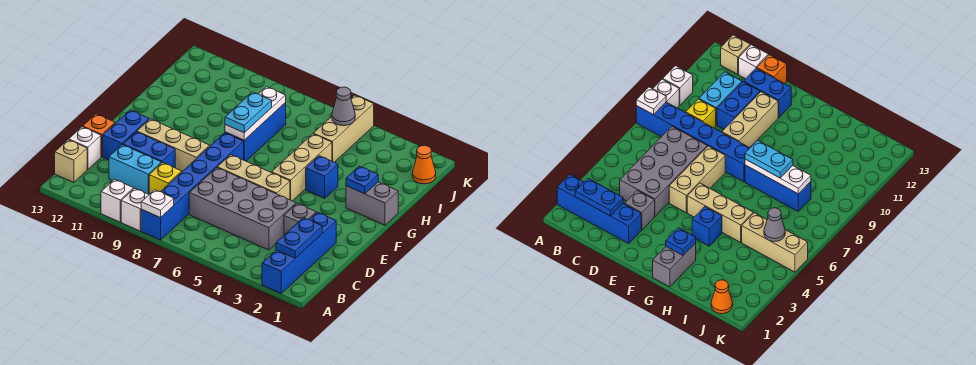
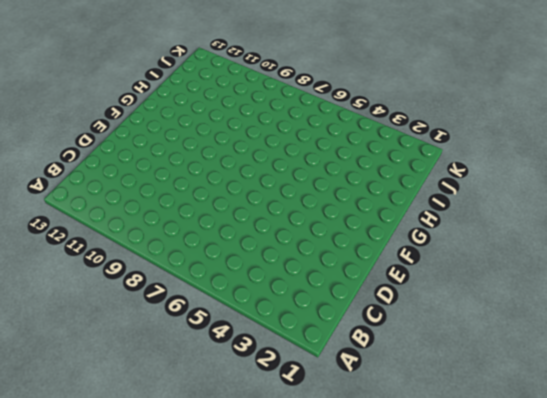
none -> blue brick A2:D2 level 1
none -> blue brick A8:F8 level 1
none -> white brick A9 level 1

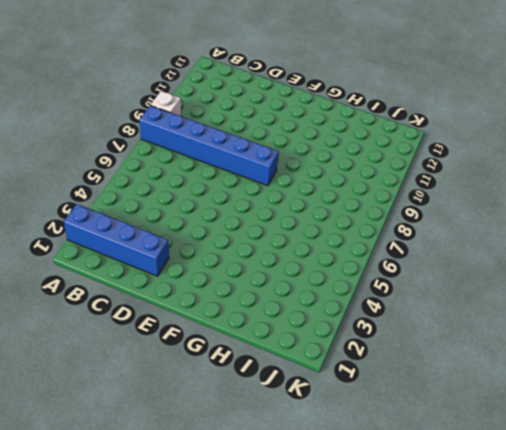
none -> white brick A10 level 1
none -> tan brick B13 level 1
none -> grey brick C4:D7 level 1

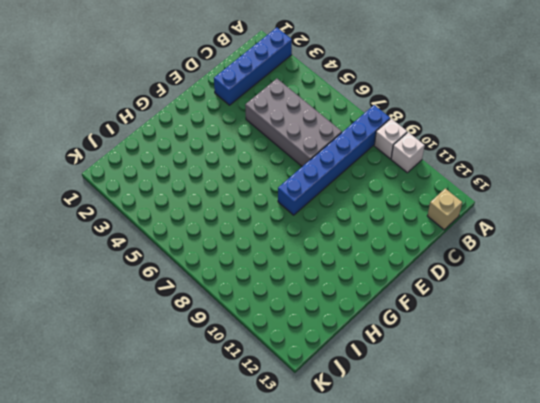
none -> yellow brick C9 level 1
none -> cyan brick C10:C11 level 1
none -> white brick C13 level 1

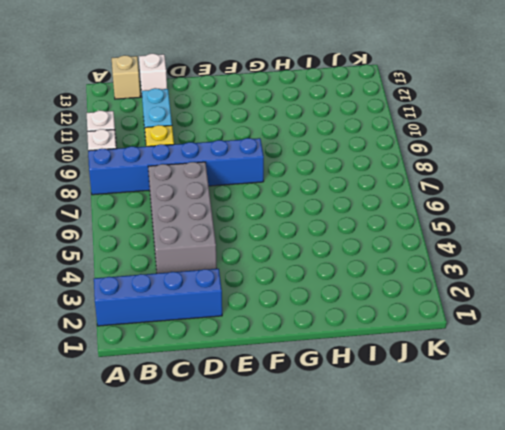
none -> grey brick D3 level 1
none -> blue brick D10:D11 level 1
none -> blue brick D12:E12 level 1

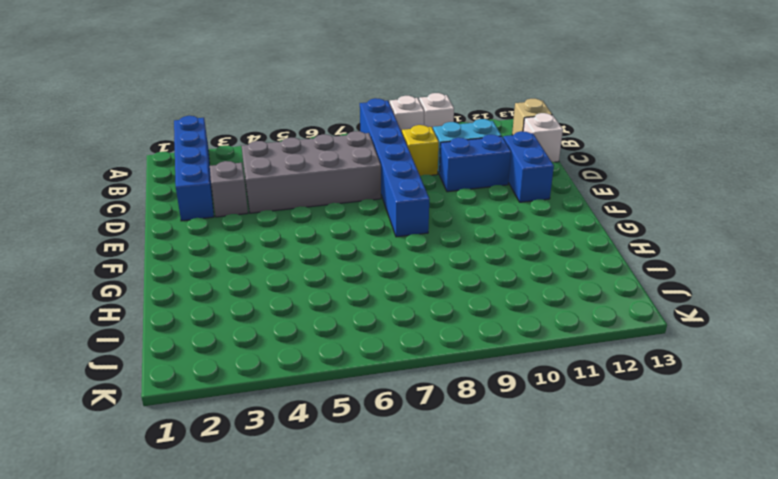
none -> orange brick D13 level 1
none -> tan brick E5:E7 level 1
none -> tan brick E9:E11 level 1

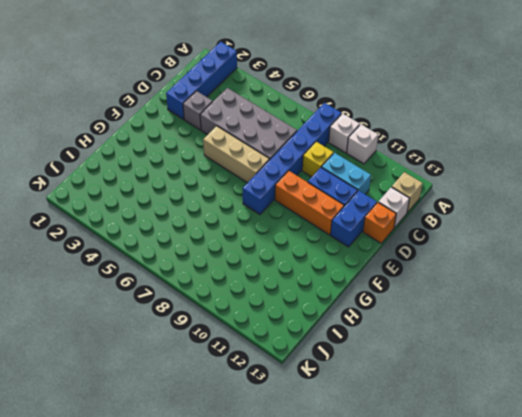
orange brick E9:E11 level 1 -> tan brick E9:E11 level 1
none -> tan brick F5:H5 level 1
none -> grey brick G1:G2 level 1
none -> blue brick G4 level 1

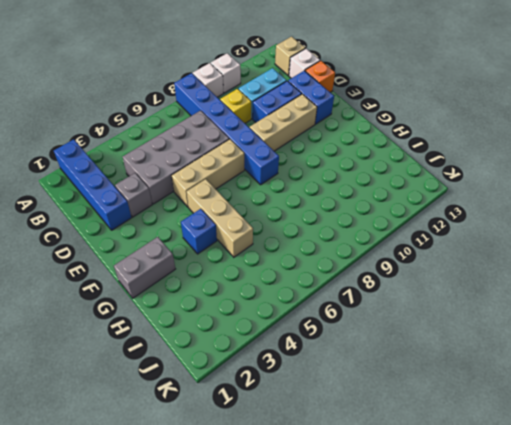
none -> blue brick G8:I8 level 1
none -> tan brick I5:K5 level 1
none -> orange cone J1 level 1

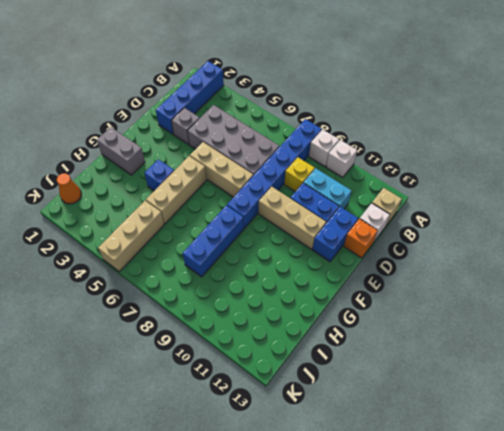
none -> white plate A8 level 2
none -> blue plate B2:C2 level 2
none -> blue plate G2 level 2

